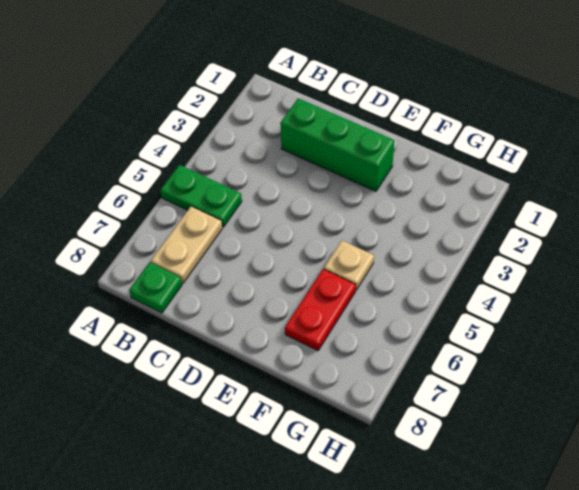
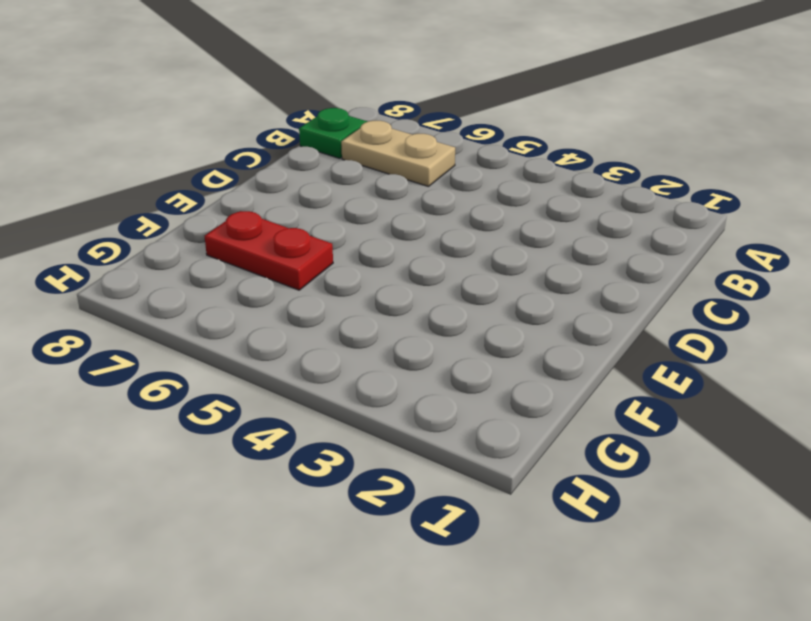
none -> green plate A5:B5 level 1
none -> green brick C2:E2 level 1

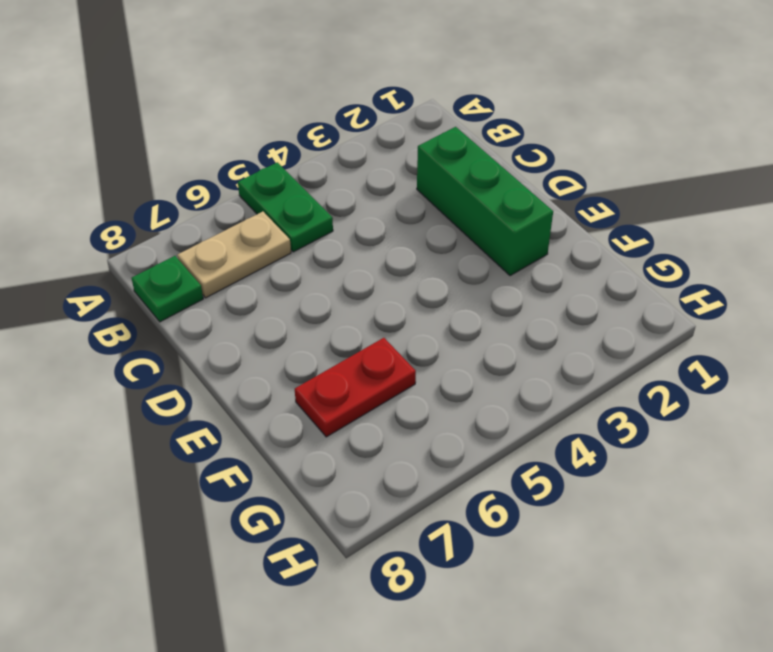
none -> tan plate F5 level 1

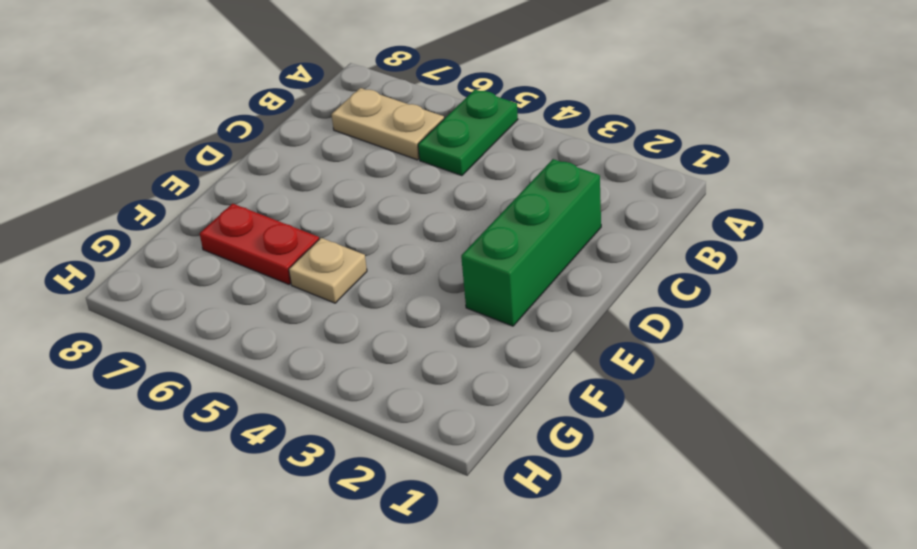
none -> green plate B8 level 1

